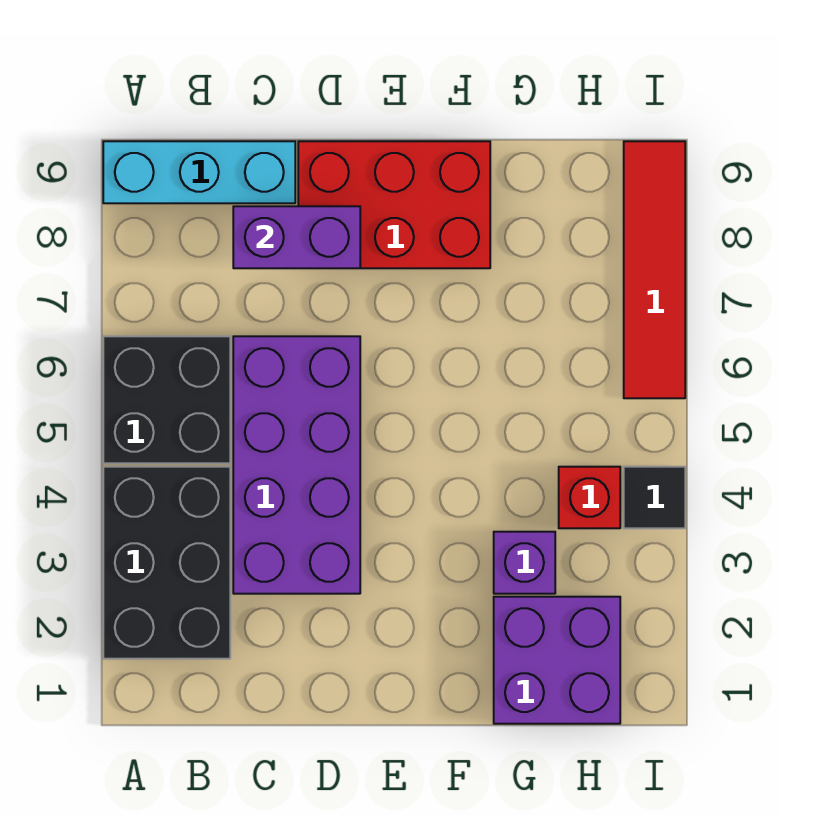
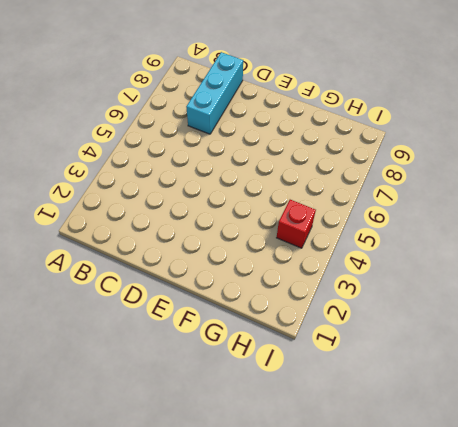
cyan brick C7:C9 level 1 -> cyan brick A9:C9 level 1
none -> black brick A2:B4 level 1
none -> black brick A5:B6 level 1

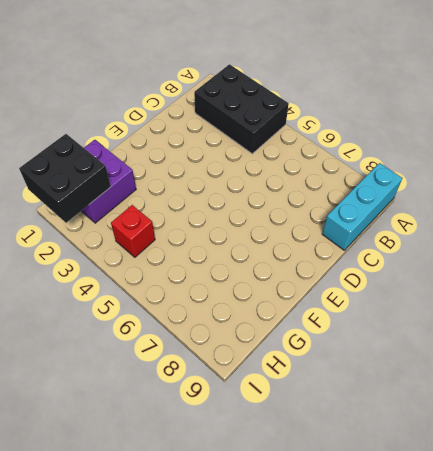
black brick H1:I2 level 2 -> black brick A5:B6 level 1
none -> purple brick C3:D6 level 1
none -> red brick D8:F9 level 1

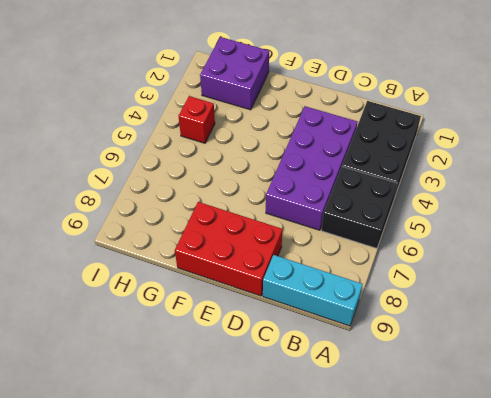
none -> purple brick G3 level 1
none -> black tile I4 level 1

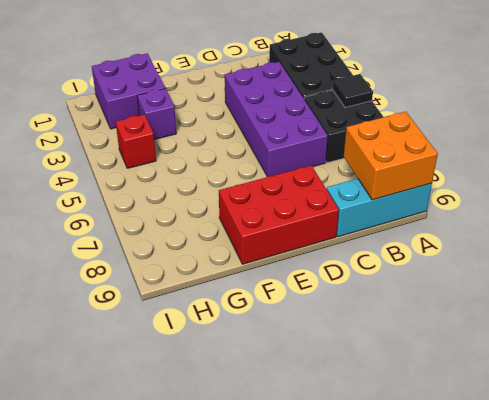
black tile A5 level 2 -> black tile I4 level 1
orange brick A8:B9 level 2 -> none
none -> red tile I6:I9 level 1
none -> purple brick C8:D8 level 2

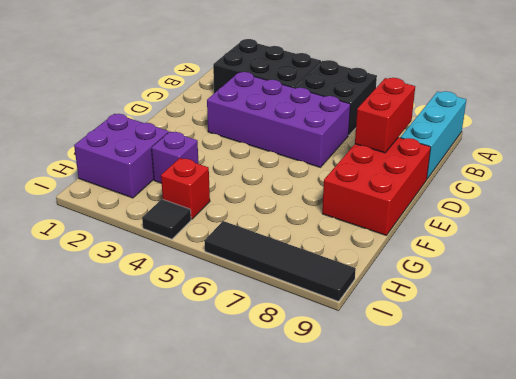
red brick C8:D8 level 2 -> purple brick C8:D8 level 2
black tile I6:I9 level 1 -> red tile I6:I9 level 1

